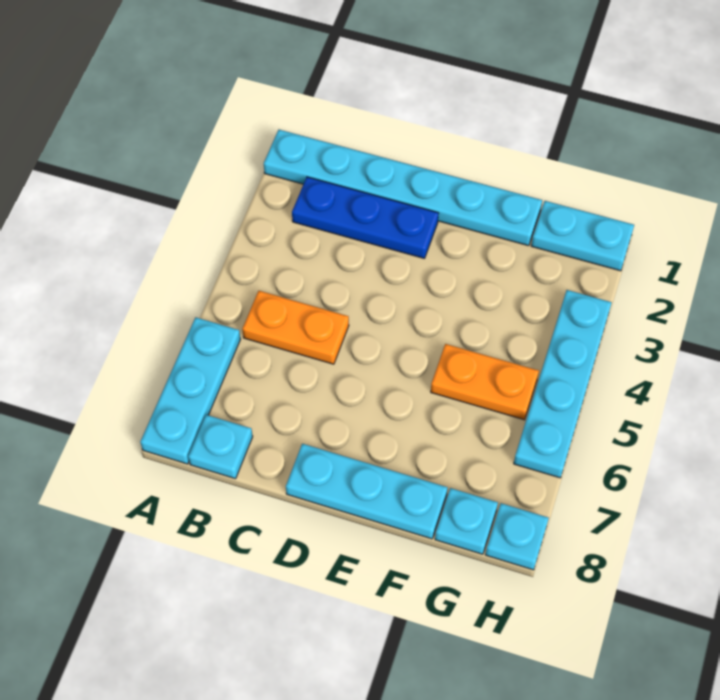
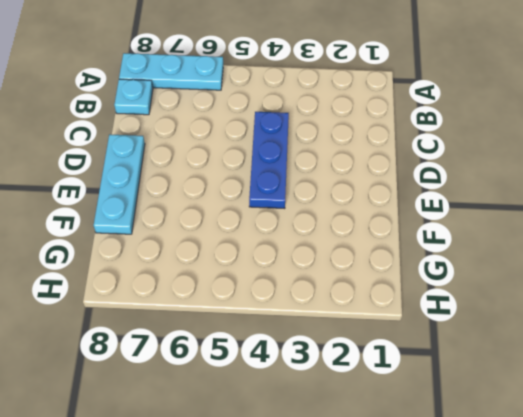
blue plate C4:E4 level 1 -> blue plate B2:D2 level 1
none -> cyan plate A1:F1 level 1
none -> orange plate B5:C5 level 1

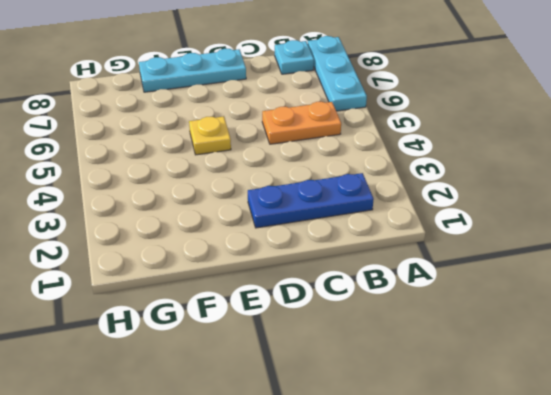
yellow plate E5 level 1 -> none
none -> cyan plate A1:F1 level 1
none -> orange plate F5:G5 level 1

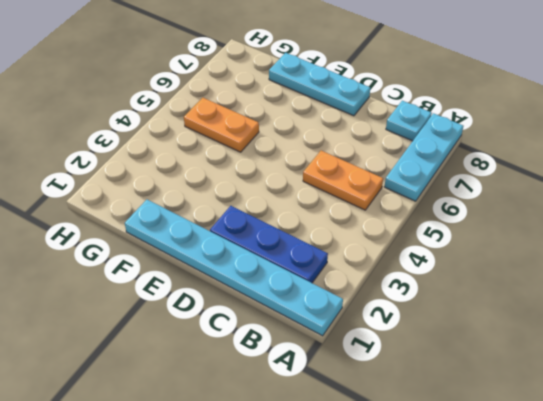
none -> cyan plate G1:H1 level 1
none -> cyan plate G8 level 1

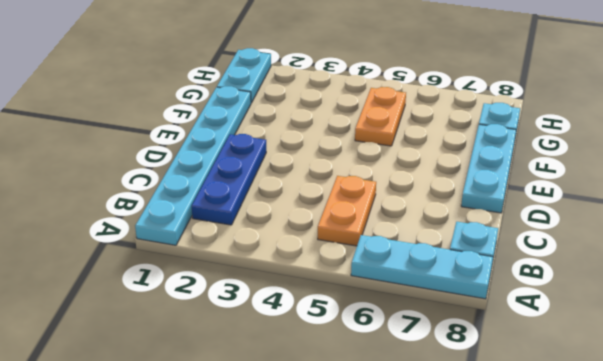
none -> cyan plate H3:H6 level 1
none -> cyan plate H8 level 1

